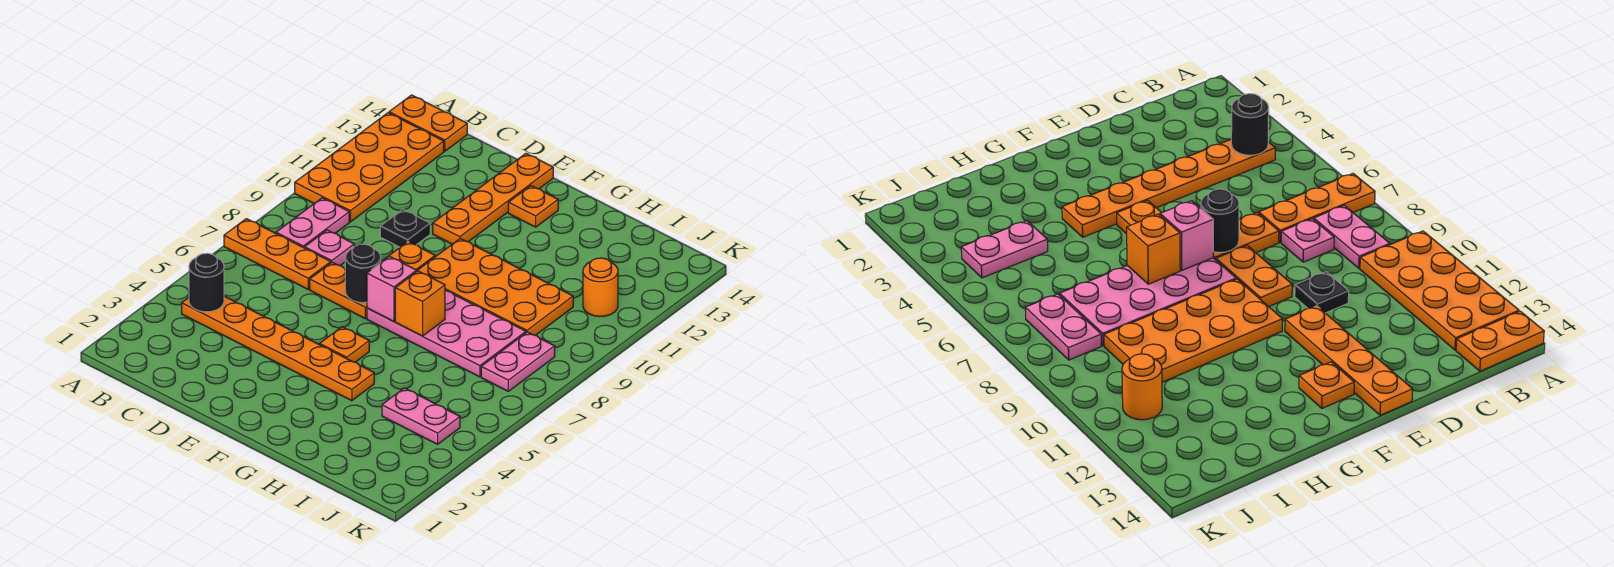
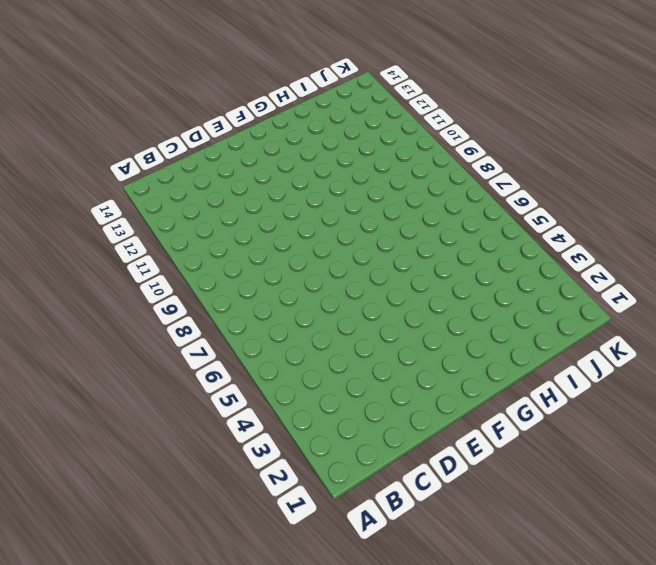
none -> orange plate A7:C7 level 1
none -> orange plate A10:B13 level 1
none -> orange plate A14:B14 level 1

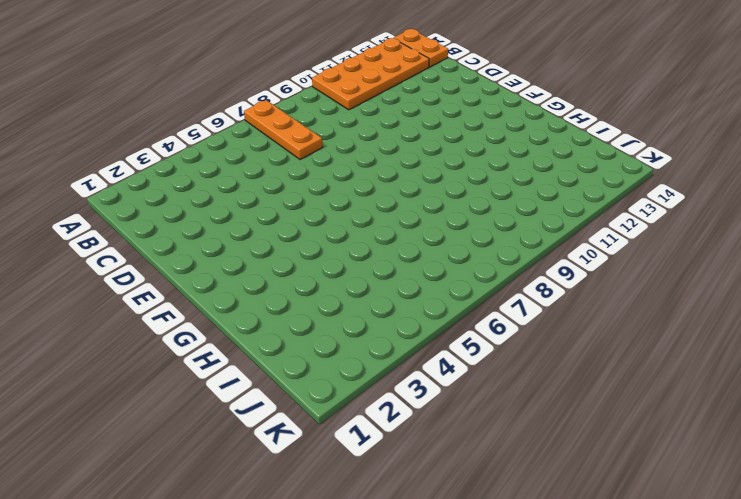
none -> orange plate B4:G4 level 1
none -> pink plate B8:B9 level 1
none -> pink plate C8 level 1

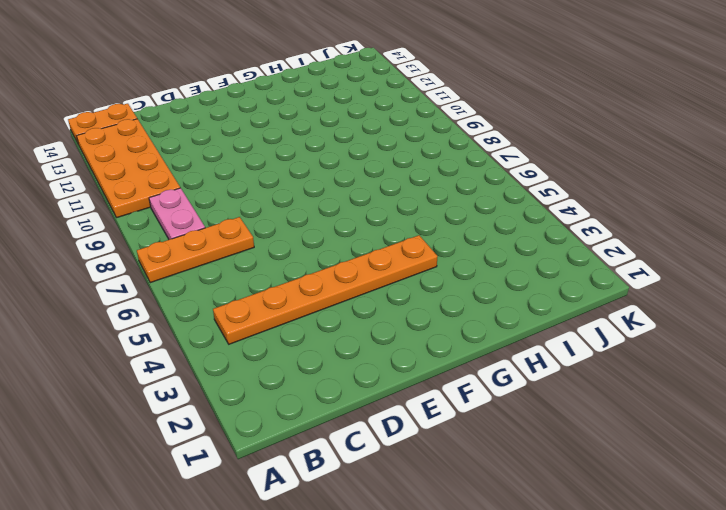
none -> pink plate C8 level 1
none -> orange plate D7:E7 level 1
none -> black plate D10 level 1

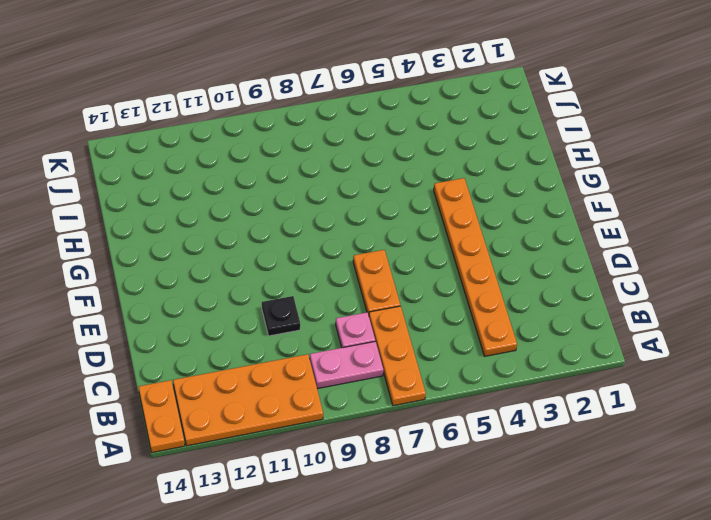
none -> orange plate E8:E9 level 1
none -> orange plate E11:E14 level 1
none -> orange plate F5 level 1

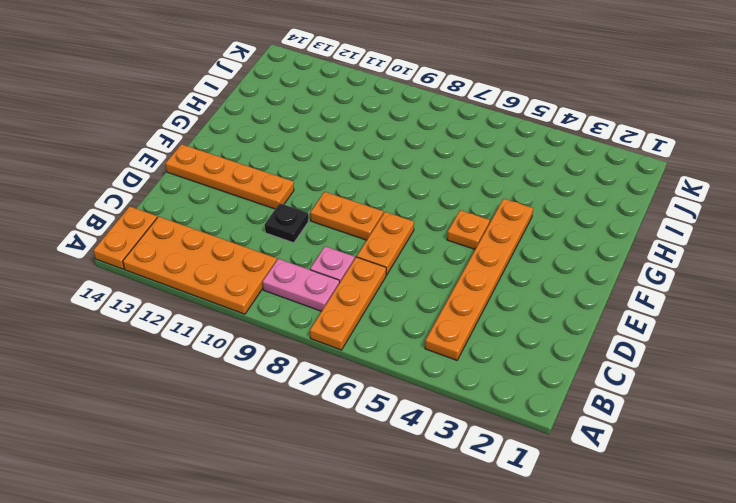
none -> pink plate F7:I8 level 1
none -> orange plate F9:I10 level 1
none -> orange plate F13 level 1

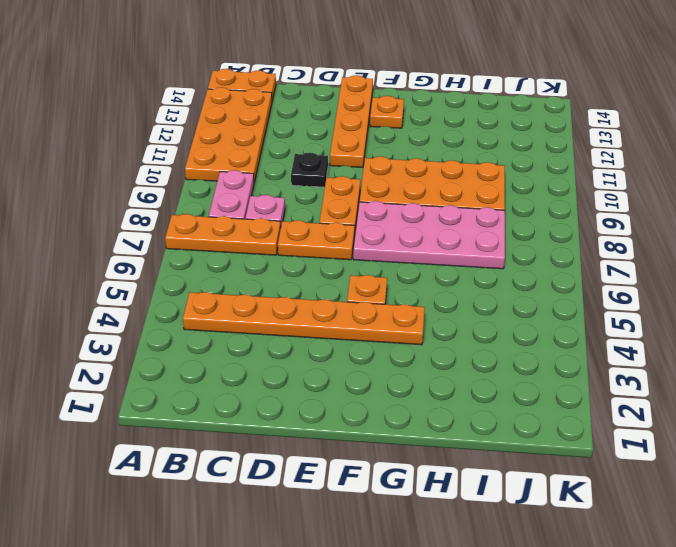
none -> pink plate I4:J4 level 1
none -> pink plate J7:J8 level 1
none -> orange round brick J11 level 1

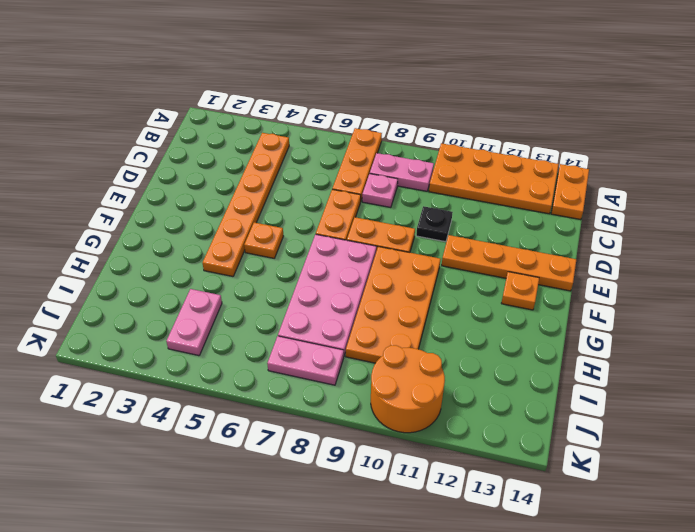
orange round brick J10:K11 level 1 -> orange round brick J11 level 1
none -> black round brick B4 level 2
none -> black round brick E7 level 2
none -> pink brick F7 level 2

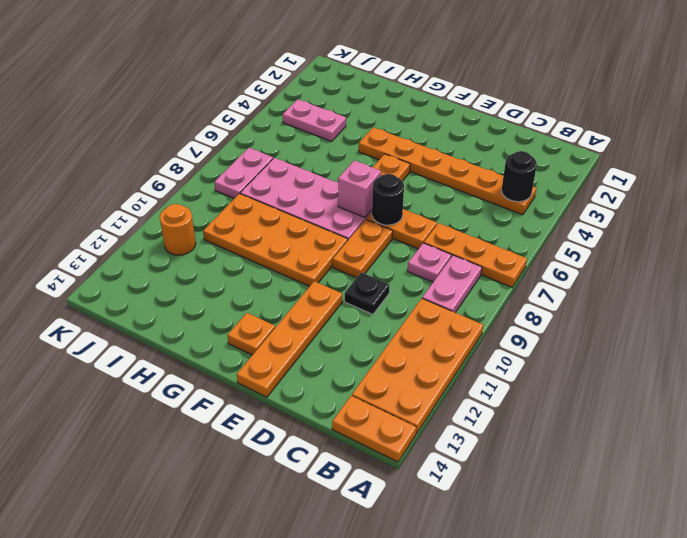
none -> orange brick G7 level 2

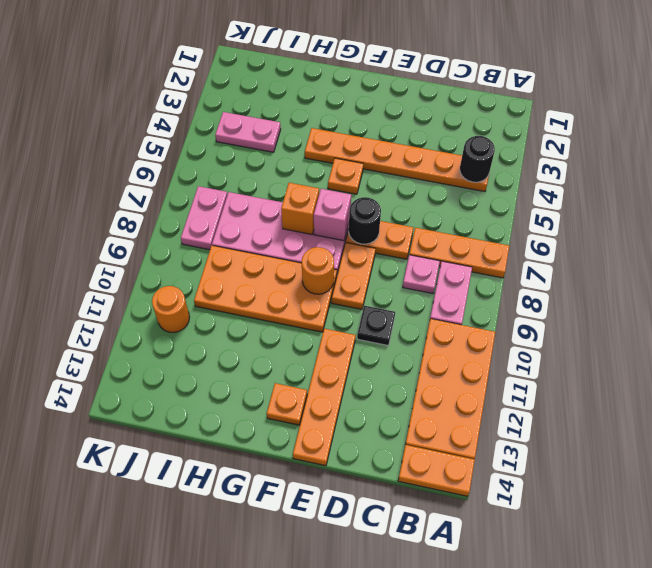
orange round brick F9 level 2 -> none

